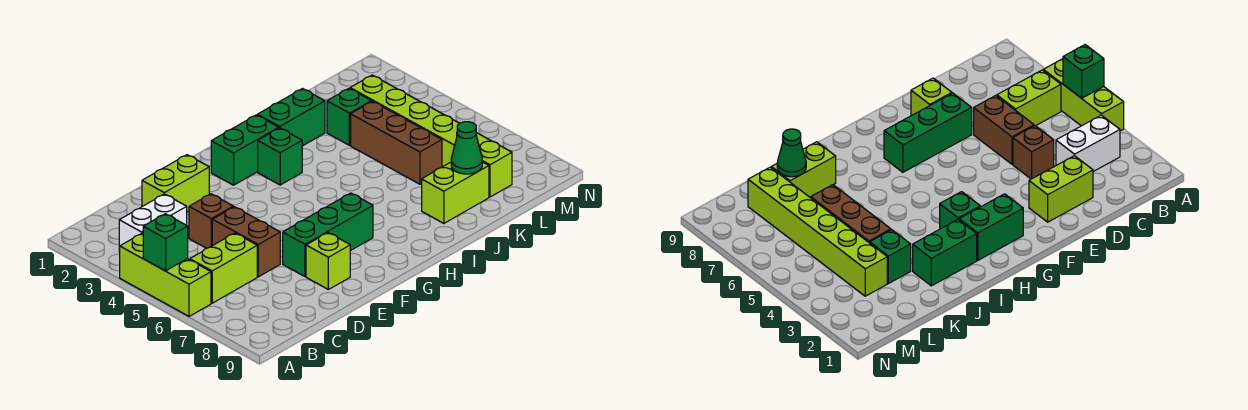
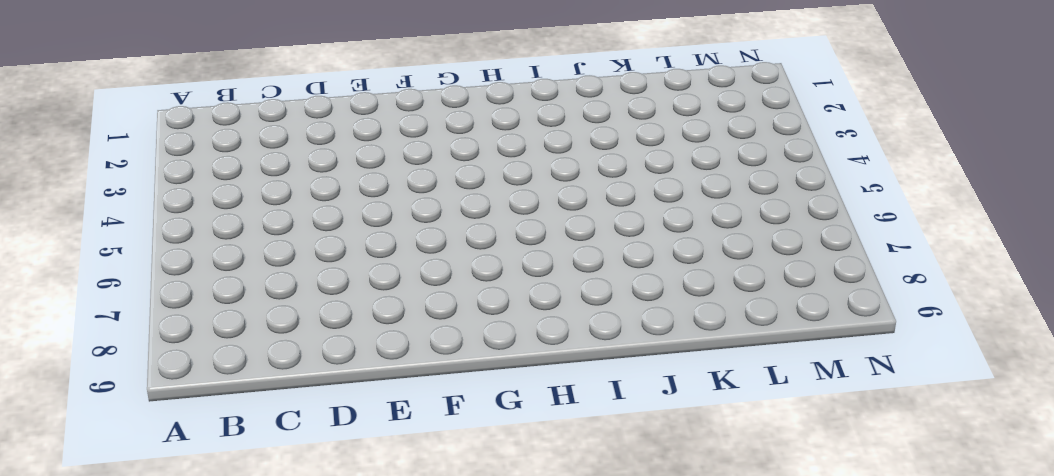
none -> lime brick A4:A6 level 1
none -> white brick B3:C3 level 1
none -> lime brick B6:C6 level 1

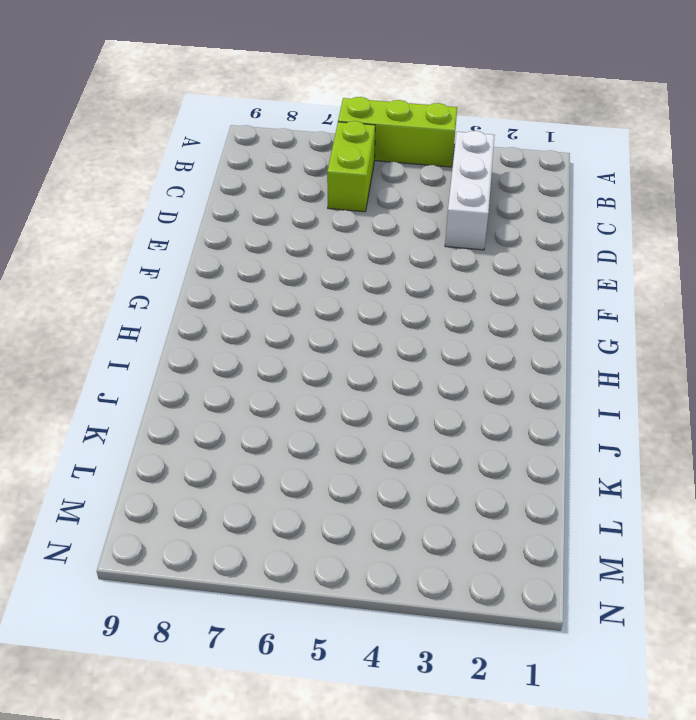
white brick B3:D3 level 1 -> white brick B3:C3 level 1
none -> lime brick D2:E2 level 1
none -> brown brick D4 level 1
none -> brown brick D5:D6 level 1

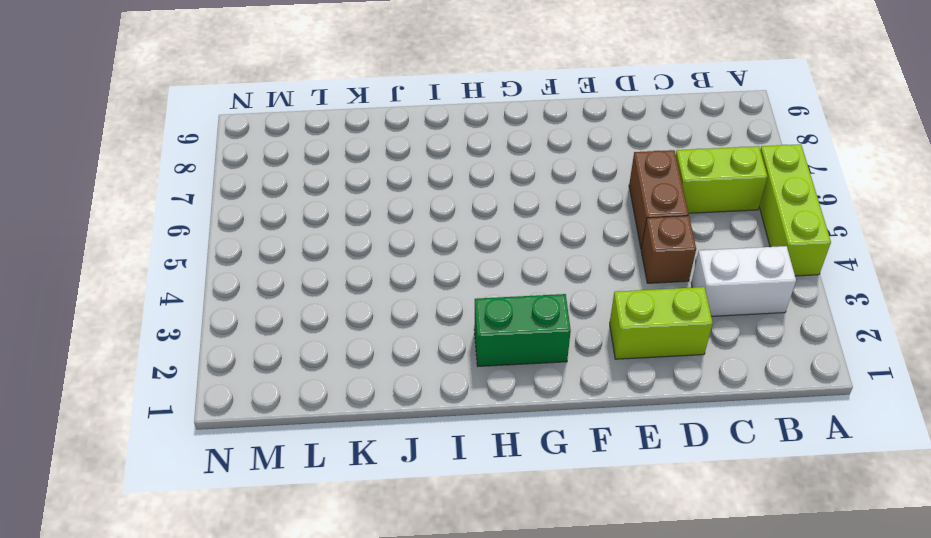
none -> green brick E7:G7 level 1
none -> lime brick E8 level 1
none -> green brick H3 level 1

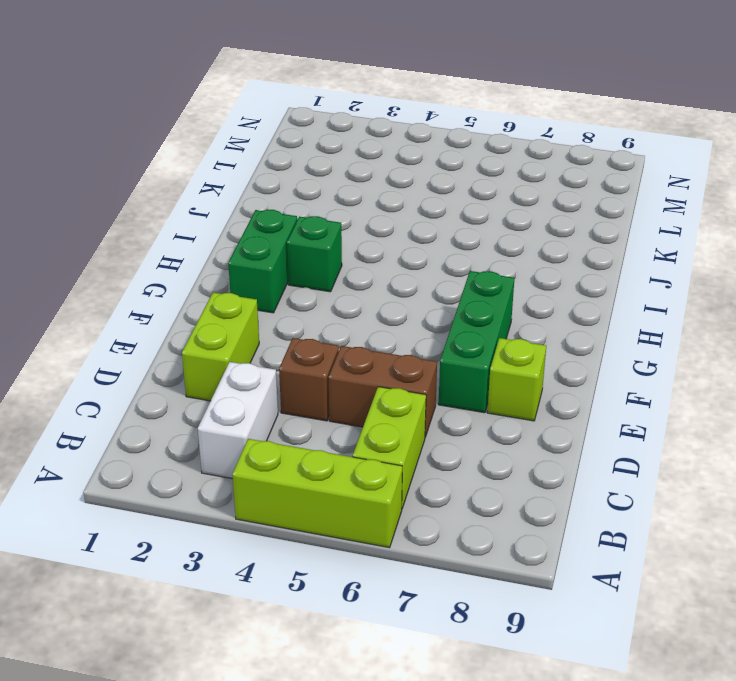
none -> green brick I2:J2 level 1
none -> lime brick J8:K8 level 1
none -> green brick K3 level 1

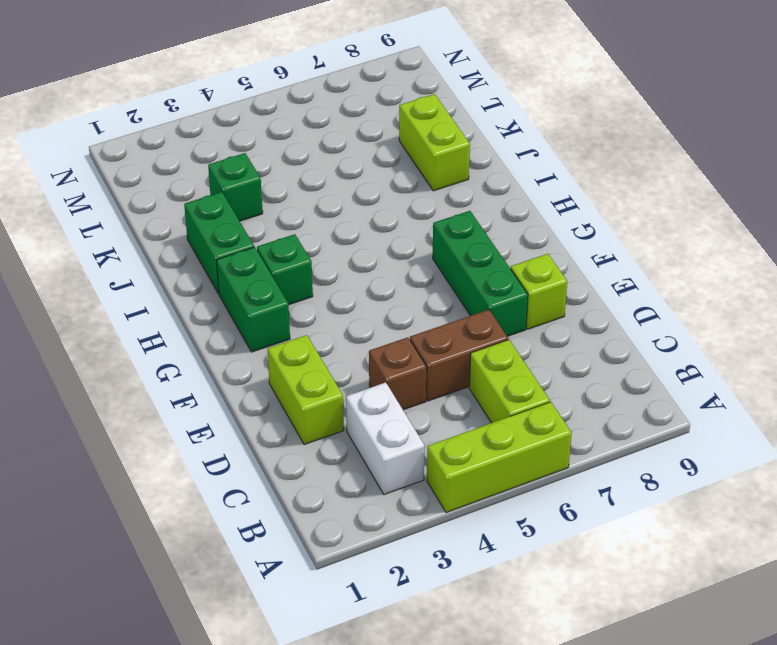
none -> brown brick K4:K6 level 1
none -> lime brick L3:L8 level 1
none -> green brick A5 level 2

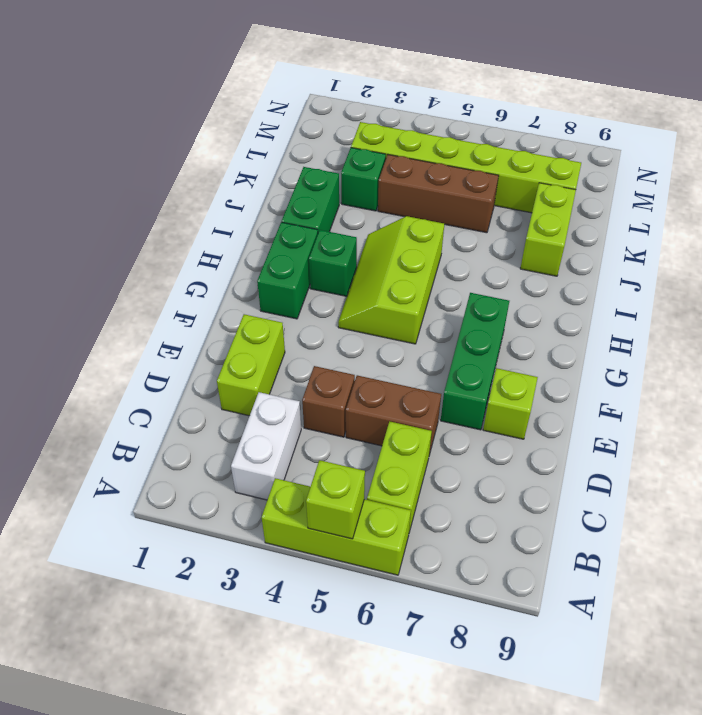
lime brick A5 level 2 -> green brick A5 level 2
lime slope G4:I5 level 1 top 5 -> none
none -> green cone K8 level 2

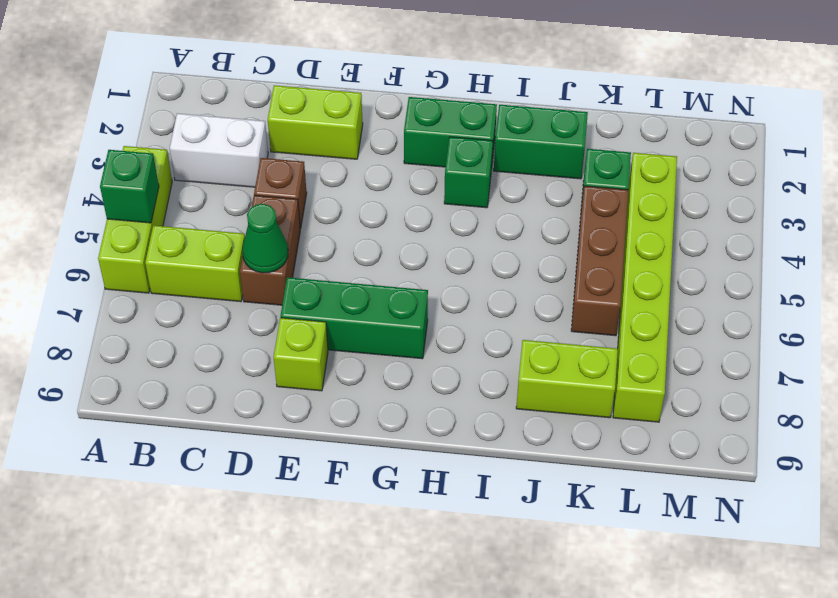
green cone D6 level 2 -> green cone K8 level 2

